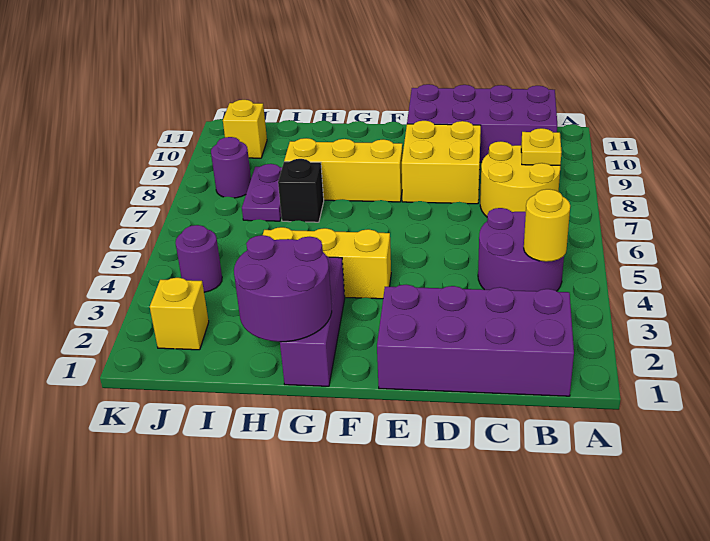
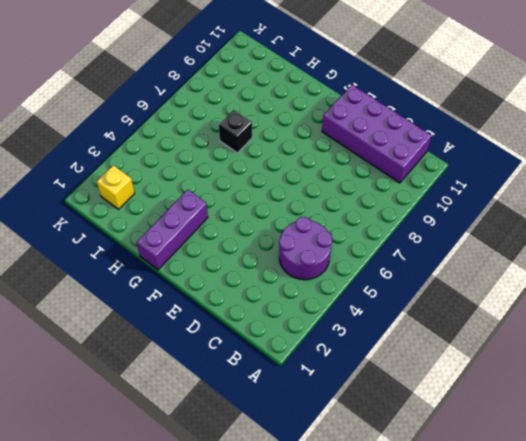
none -> purple brick B1:E2 level 1
none -> yellow round brick B7:C8 level 1
none -> yellow brick D8:E9 level 1

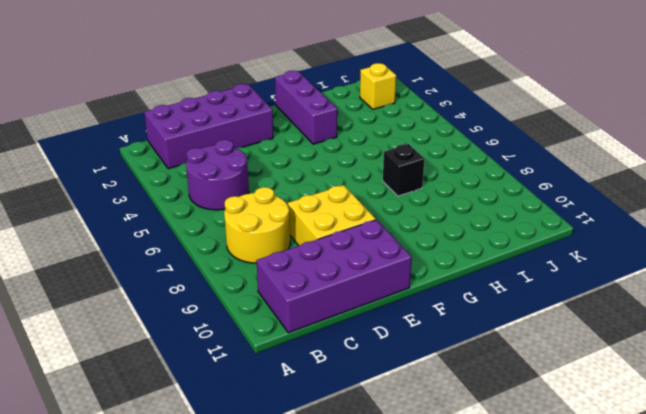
none -> yellow brick F4:H4 level 1
none -> yellow brick F8:H8 level 1
none -> purple plate I7:I8 level 1

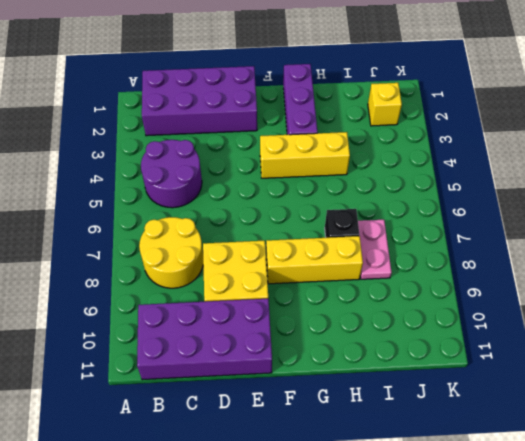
pink plate I7:I8 level 1 -> purple plate I7:I8 level 1
none -> purple round brick J4 level 1
none -> purple round brick J8 level 1
none -> yellow brick J10 level 1

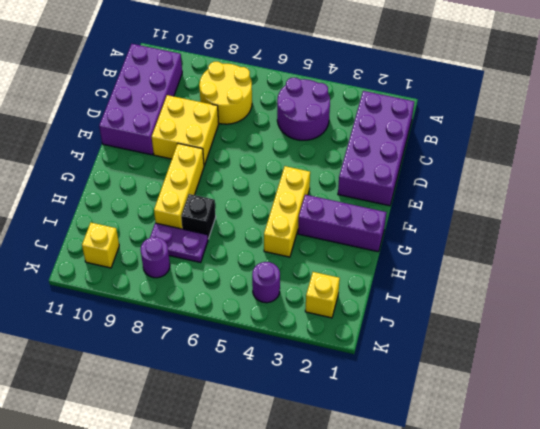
none -> yellow round brick B4 level 2
none -> yellow plate B8 level 2
none -> purple round brick G1:H2 level 2

